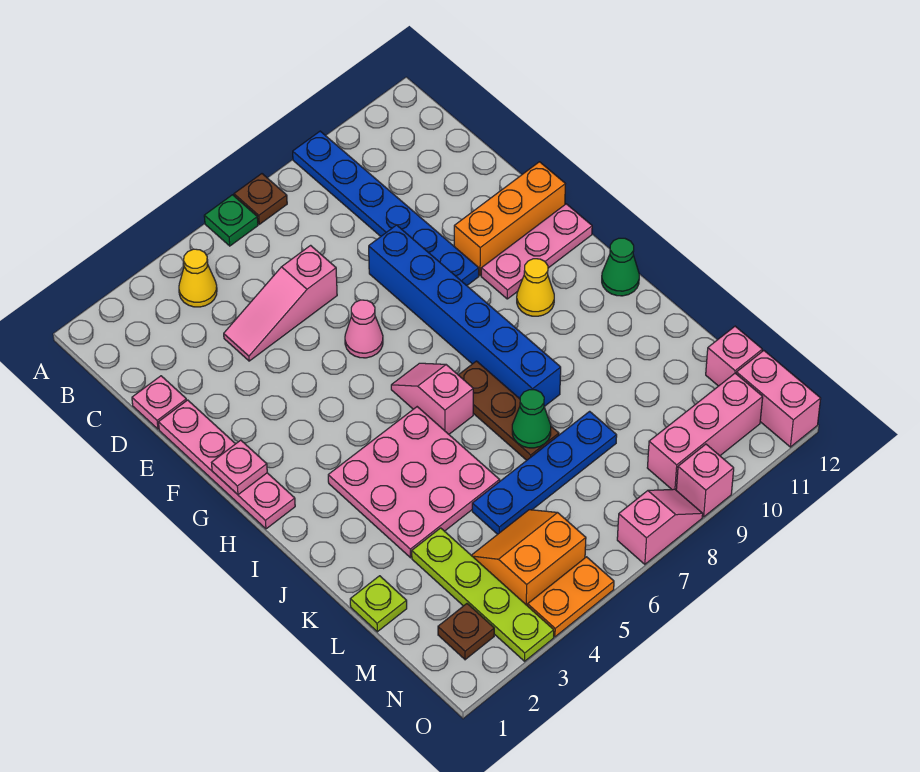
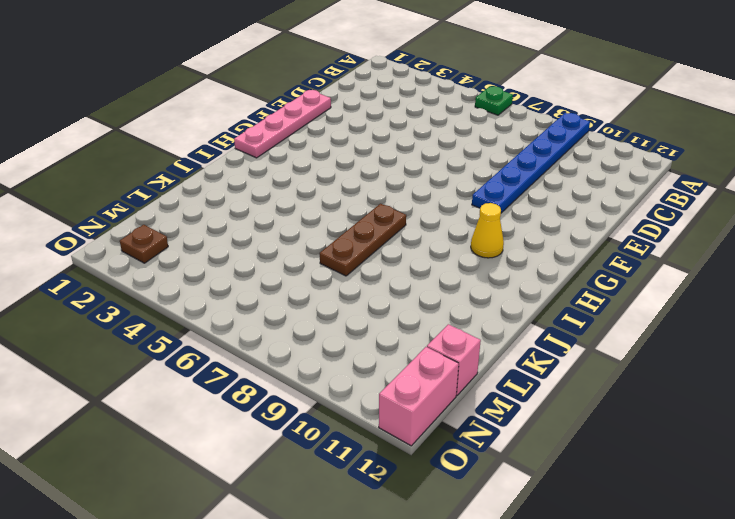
none -> brown plate A7 level 1
none -> yellow cone B4 level 1
none -> pink plate D1 level 1

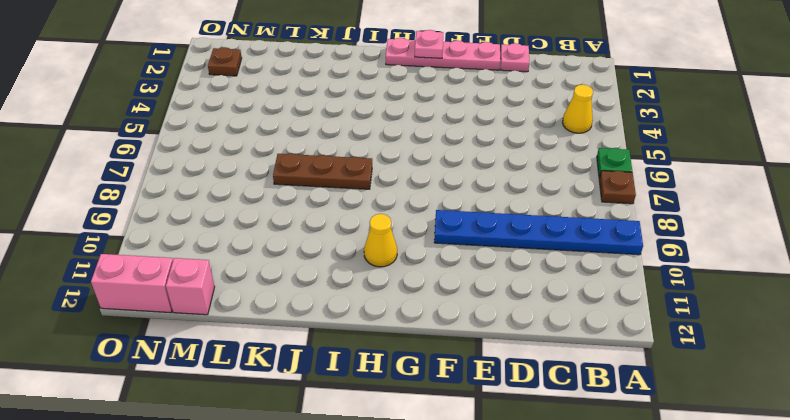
none -> pink slope D4:D6 level 1 top 6
none -> blue brick E8:J8 level 1
none -> pink cone F6 level 1

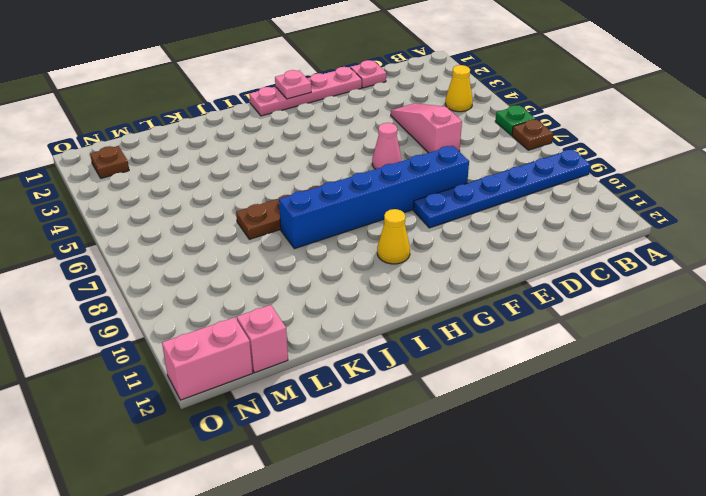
none -> orange brick F10:F12 level 1
none -> pink plate G10:G12 level 1
none -> pink slope H6:I6 level 1 top I

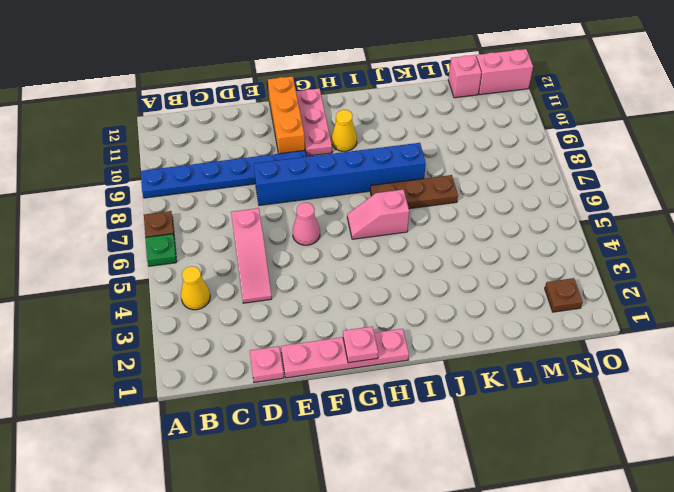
none -> pink plate I3:K5 level 1
none -> green cone I12 level 1
none -> lime plate L1 level 1

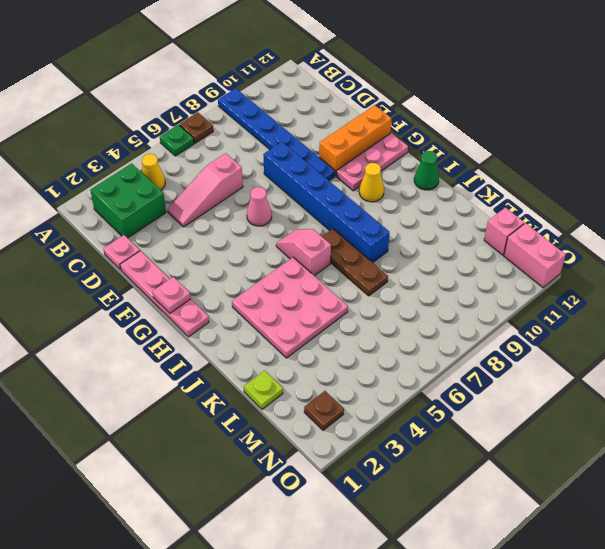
green brick B2:C3 level 1 -> none
none -> lime plate L3:O3 level 1
none -> blue plate L5:L8 level 1
none -> orange slope M4:N5 level 1 top N

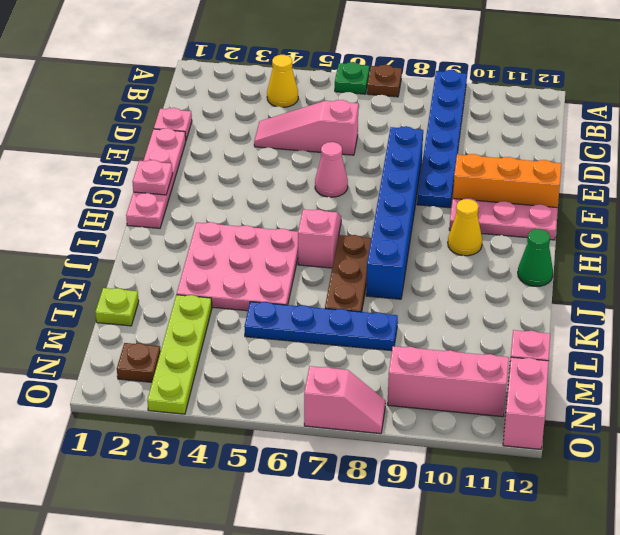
none -> orange slope M4:N5 level 1 top N
none -> orange plate O4:O5 level 1
none -> pink brick O9 level 1

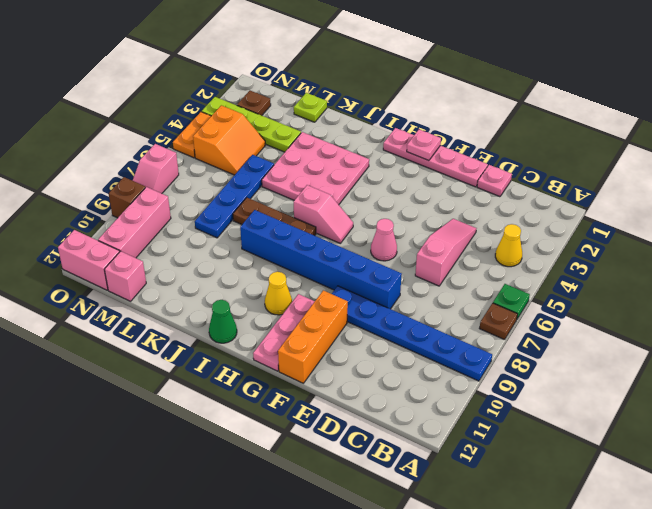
brown brick O9 level 1 -> pink brick O9 level 1
none -> green cone K7 level 2

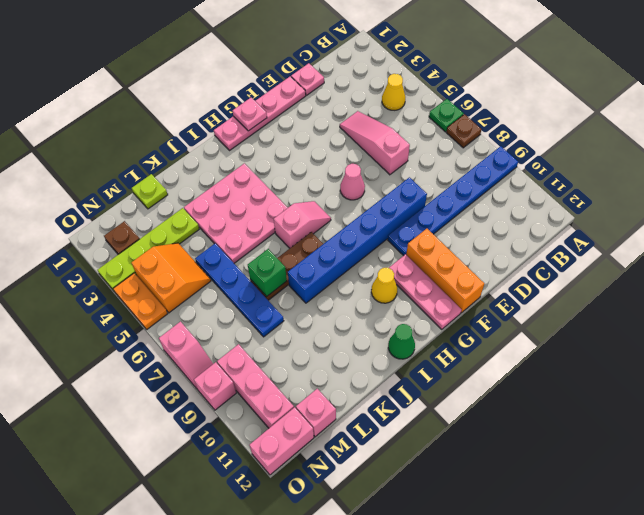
green brick K7 level 2 -> green cone K7 level 2

